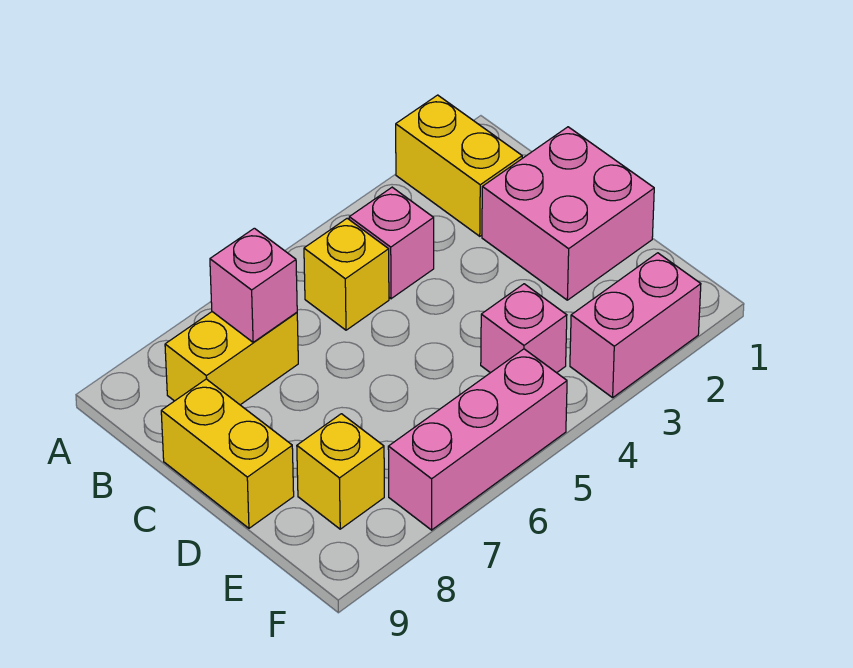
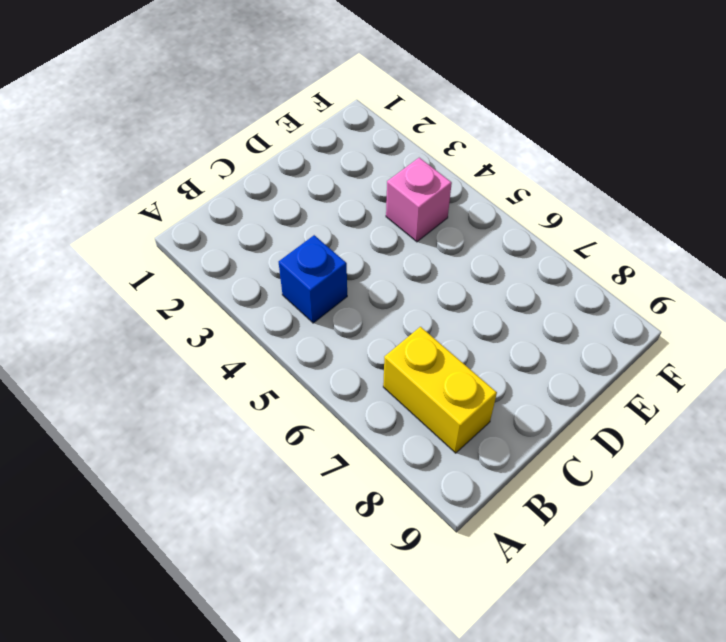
blue brick B4 level 1 -> pink brick B4 level 1
none -> yellow brick A2:B2 level 1
none -> yellow brick B5 level 1

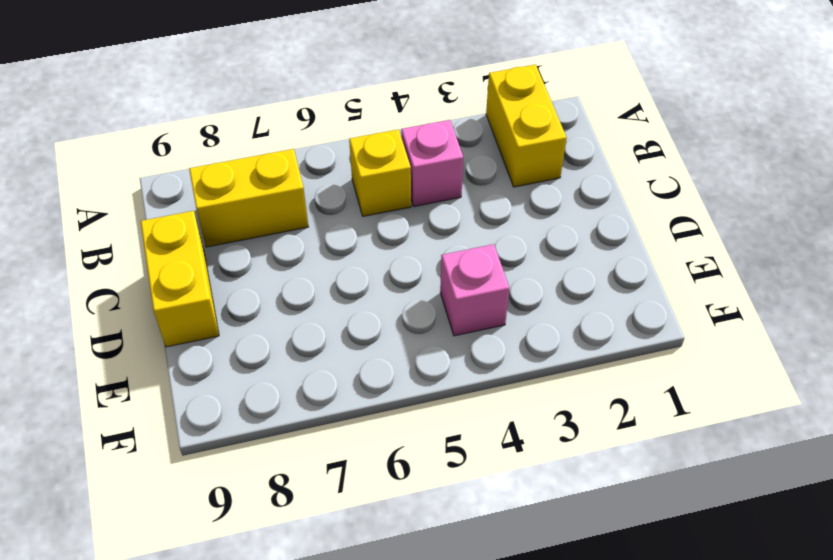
none -> pink brick C1:D2 level 1
none -> yellow brick E8 level 1

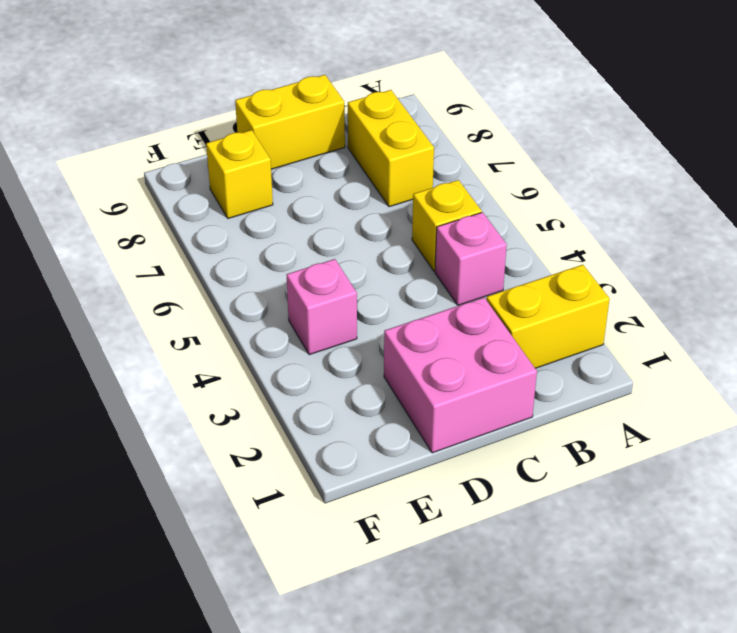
none -> pink brick F2:F3 level 1
none -> pink brick F5:F7 level 1

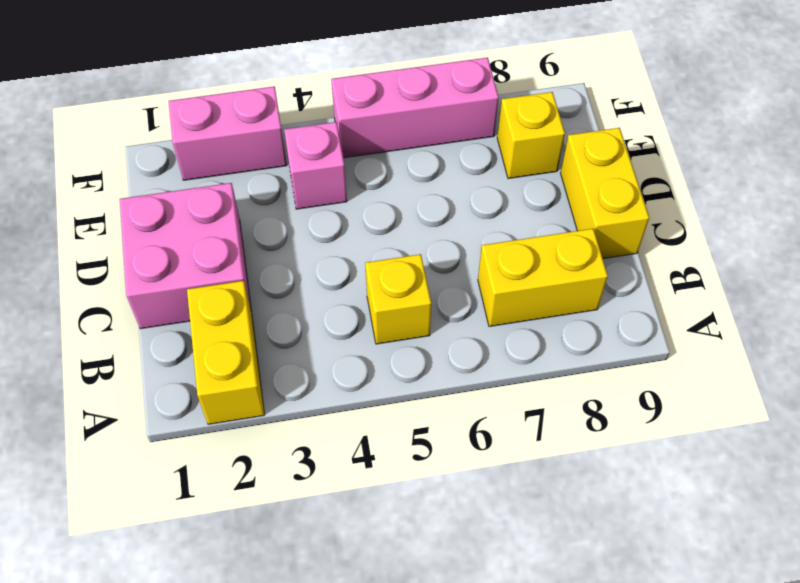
none -> pink brick B4 level 1
none -> pink brick B7 level 2

